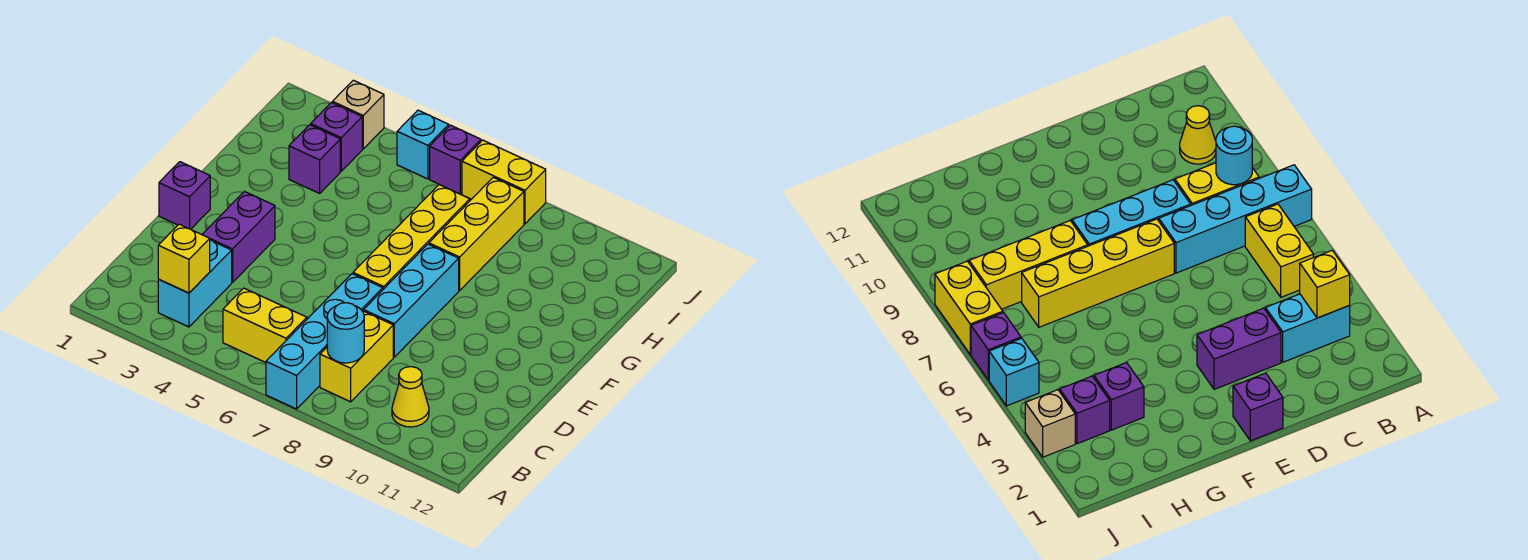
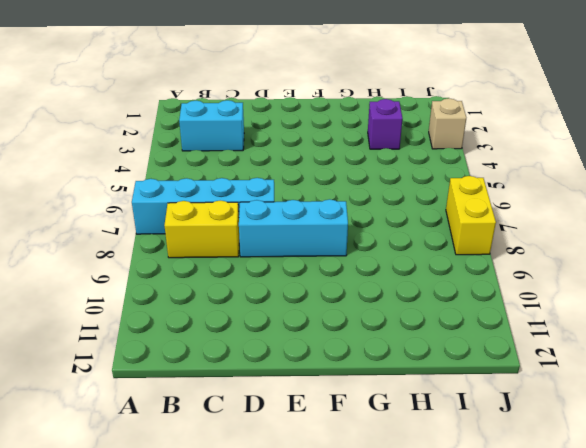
none -> yellow brick B5:B6 level 1
none -> yellow cone B10 level 1
none -> purple brick D3:E3 level 1

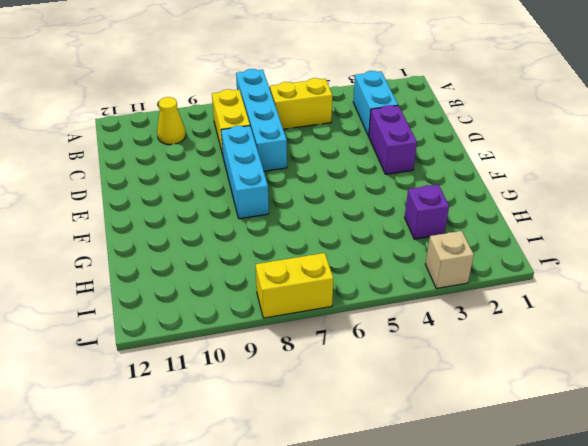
none -> purple brick E1 level 1
none -> yellow brick E7:H7 level 1
none -> yellow brick G8:I8 level 1

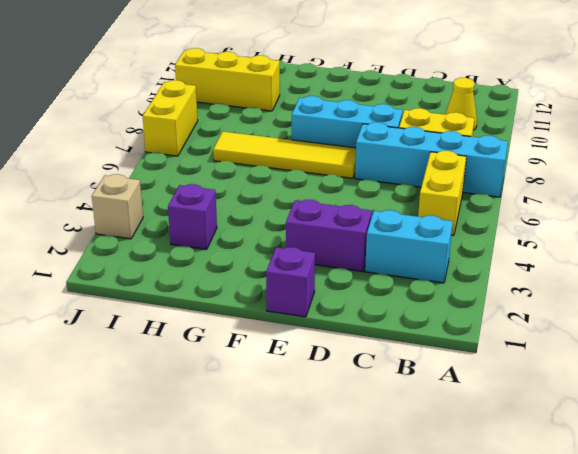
yellow tile E7:H7 level 1 -> yellow brick E7:H7 level 1
yellow brick H10:J10 level 1 -> yellow brick G8:I8 level 1
none -> purple brick I3 level 1
none -> cyan brick J5 level 1
none -> purple brick J6 level 1

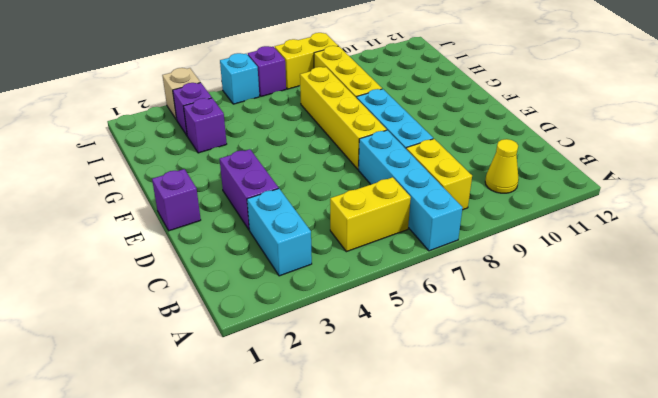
none -> yellow brick B3 level 2
none -> cyan round brick B8 level 2

